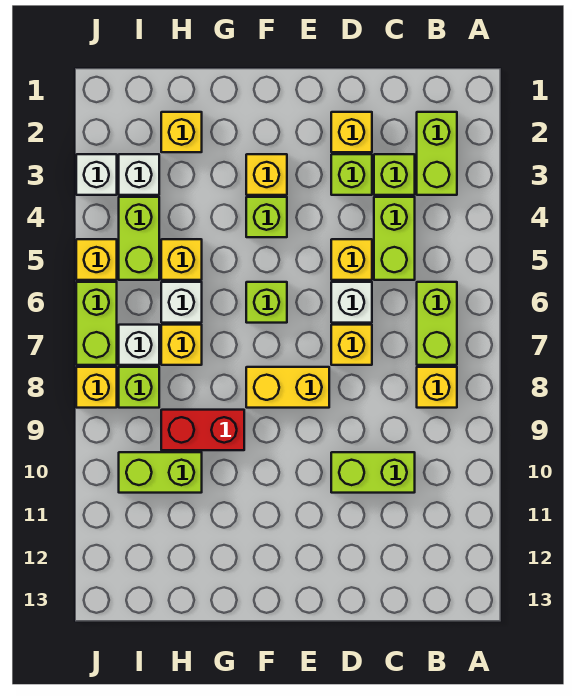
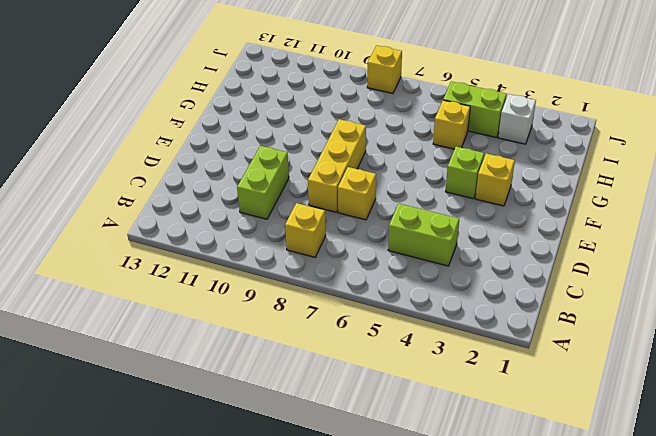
yellow brick D8:F8 level 1 -> yellow brick E8:F8 level 1
none -> lime brick B2:B3 level 1
none -> lime brick B6:B7 level 1
none -> lime brick C3 level 1

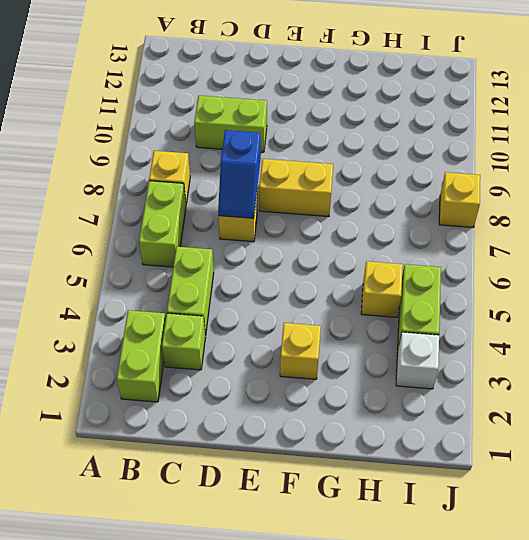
blue slope D7:D8 level 2 top 8 -> none
none -> yellow brick D2 level 1
none -> lime brick D3 level 1
none -> yellow brick D5 level 1

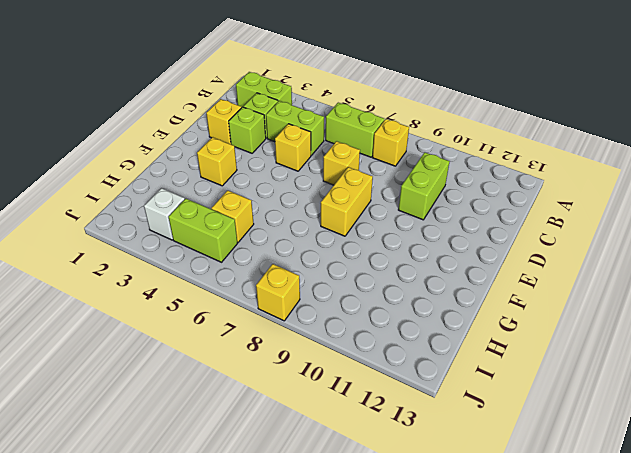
none -> white brick D6 level 1
none -> lime brick F4 level 1
none -> lime brick F6 level 1

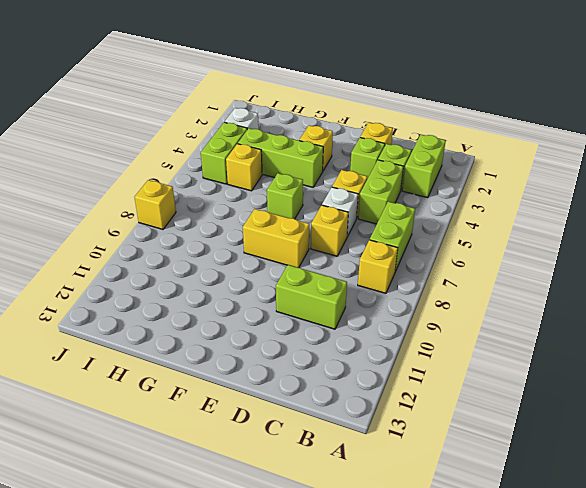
lime brick F4:H4 level 1 -> lime brick F4 level 1
none -> red brick G9:H9 level 1
none -> yellow brick H2 level 1
none -> white brick H6 level 1

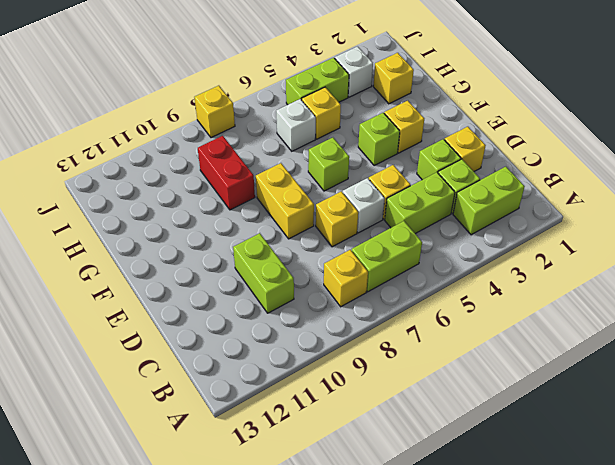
none -> yellow brick H7 level 1
none -> lime brick H10:I10 level 1
none -> white brick I7 level 1

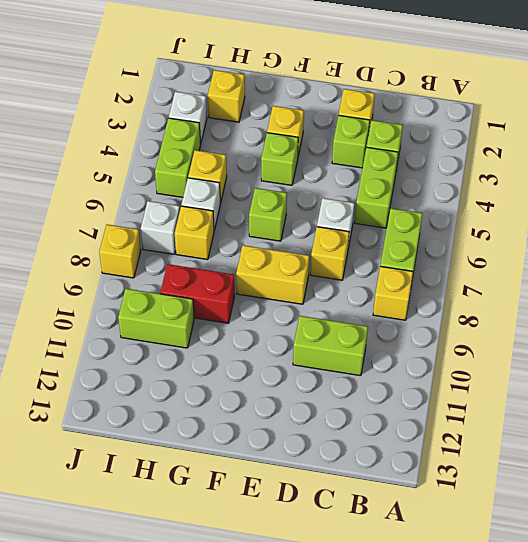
none -> lime brick B2:B3 level 1
none -> yellow brick D5 level 1
none -> lime brick I8 level 1

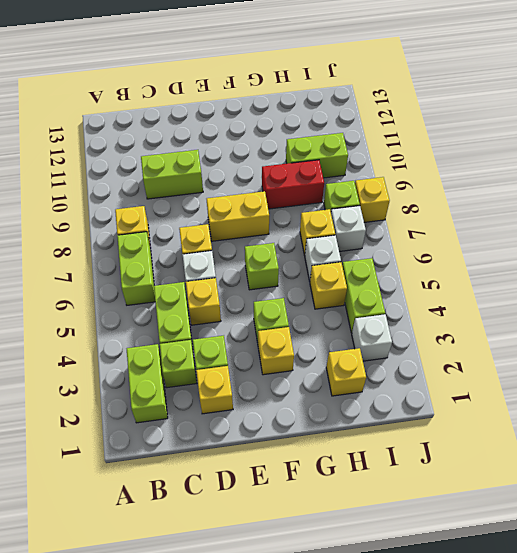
none -> white brick J3 level 1
none -> yellow brick J5 level 1
none -> lime brick J6:J7 level 1

